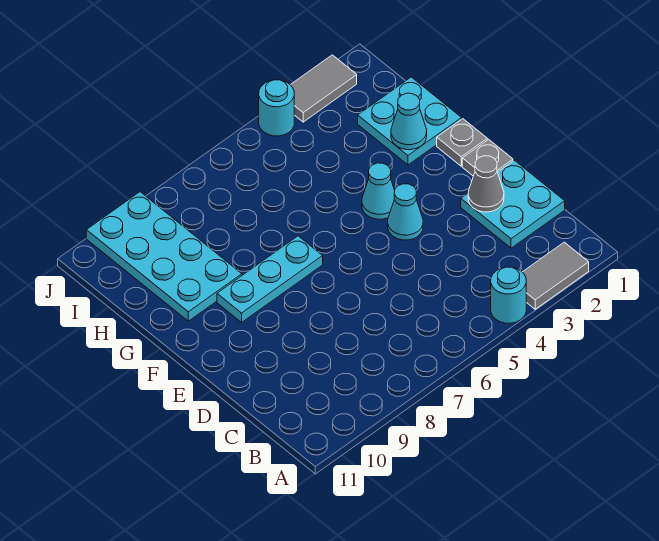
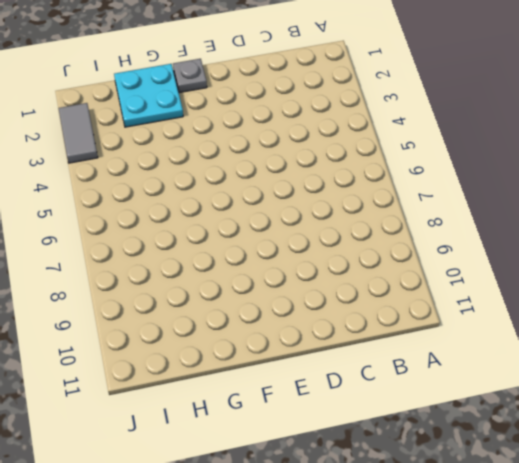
none -> grey tile A2:A3 level 1
none -> cyan round brick A4 level 1
none -> cyan plate C1:D2 level 1

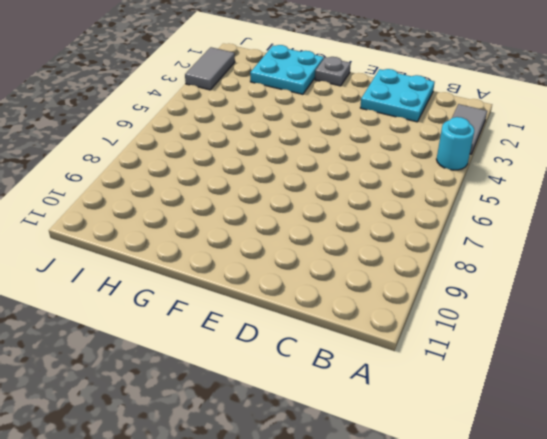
none -> grey plate E1 level 1
none -> cyan cone E4 level 1
none -> cyan cone F4 level 1

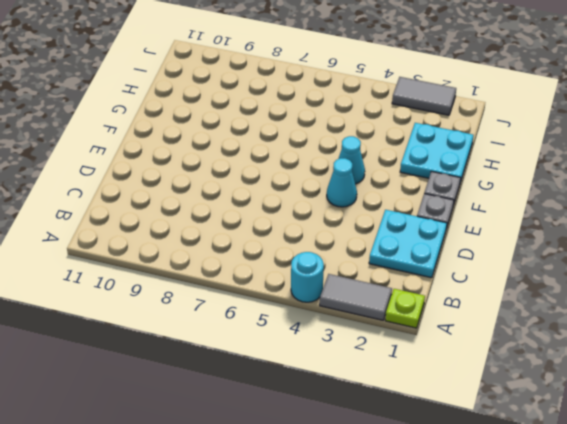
lime plate A1 level 1 -> none
none -> cyan plate F7:F9 level 1
none -> cyan plate G9:J10 level 1
none -> cyan round brick J4 level 1

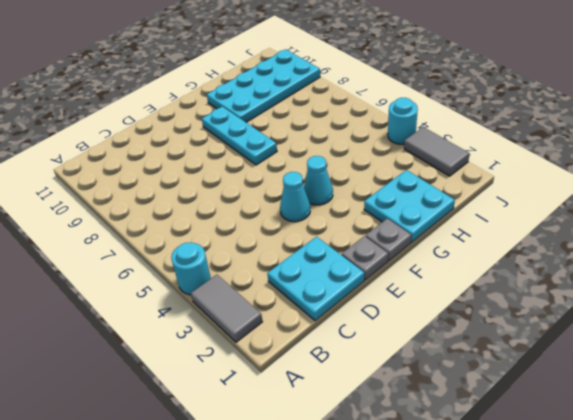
none -> grey cone D2 level 2
none -> cyan cone G2 level 2

